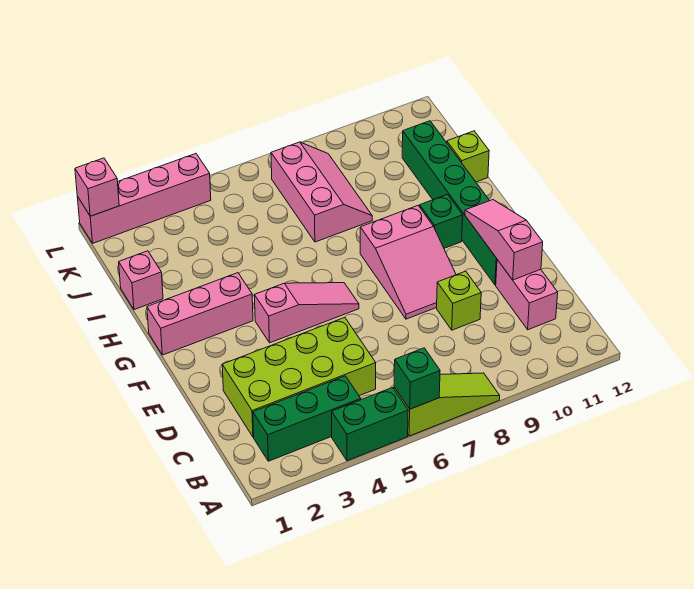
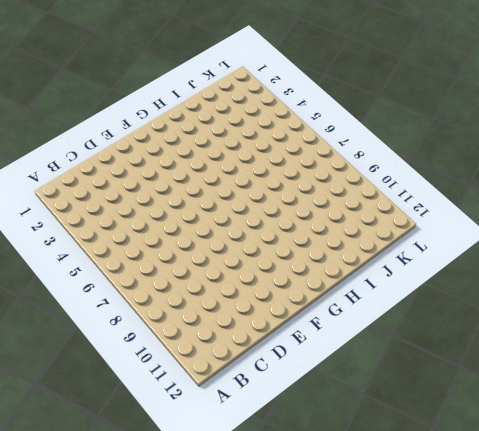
none -> green brick A4:A5 level 1
none -> lime slope A6:A8 level 1 top 6
none -> green brick B2:B4 level 1

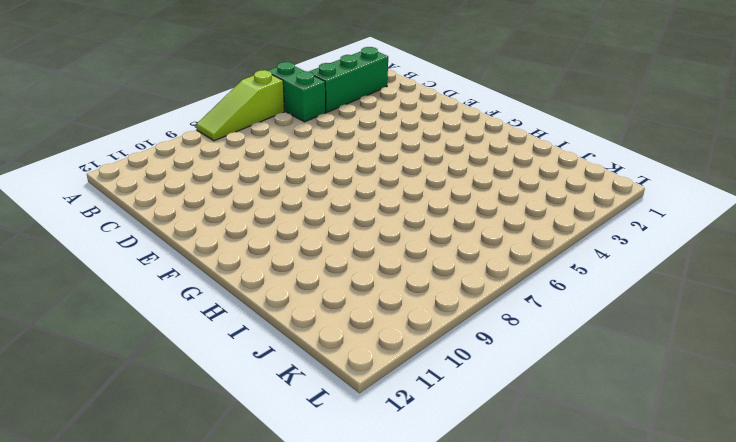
green brick A5:B5 level 1 -> green brick A4:A5 level 1
none -> lime brick C2:D5 level 1
none -> pink brick C11:D11 level 1
none -> lime brick D9 level 1

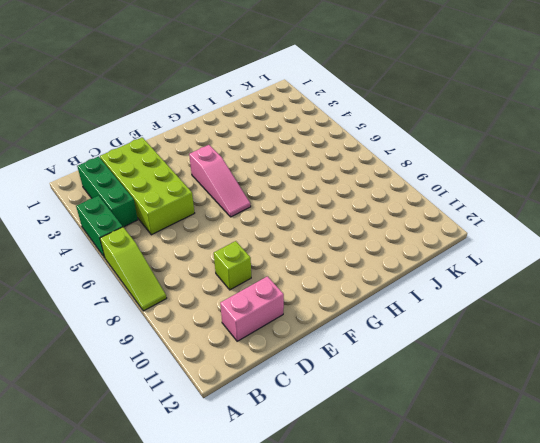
none -> pink slope E8:G9 level 1 top G
none -> green brick E11:J11 level 1
none -> pink brick G1:G3 level 1

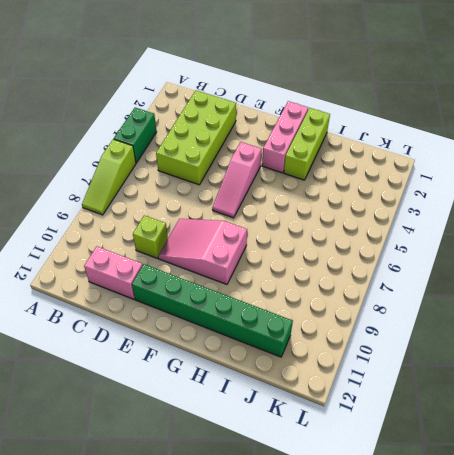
lime brick H1:H3 level 1 -> none
none -> green brick B2:B4 level 1
none -> green brick G10 level 1
none -> pink brick I1 level 1

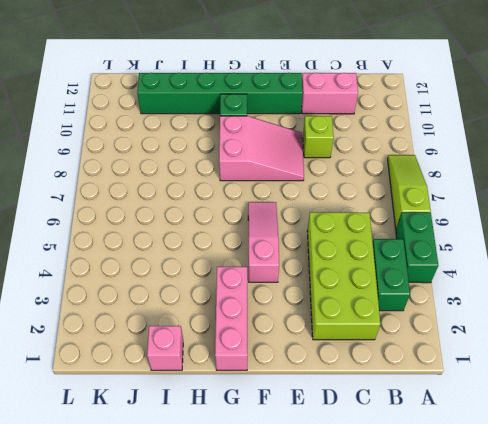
green brick B3:B4 level 1 -> green brick B2:B4 level 1
none -> pink slope I7:K8 level 1 top 7
none -> lime brick I12 level 1
none -> pink brick L1:L4 level 1

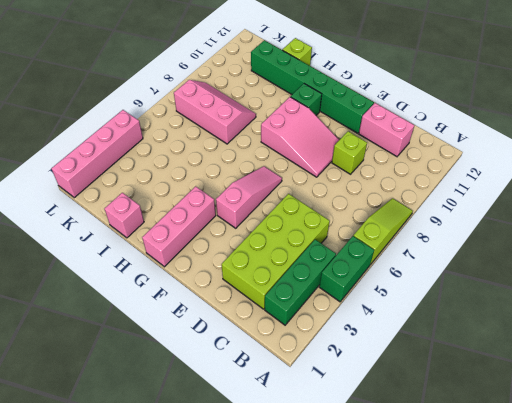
none -> green brick A6 level 2
none -> pink slope D11:F11 level 2 top D
none -> pink brick L1 level 2

